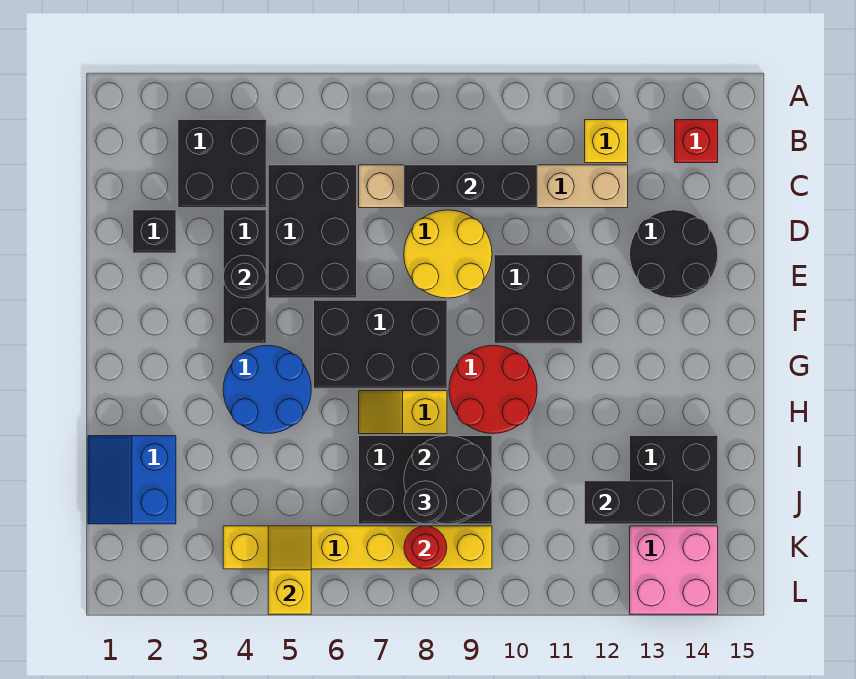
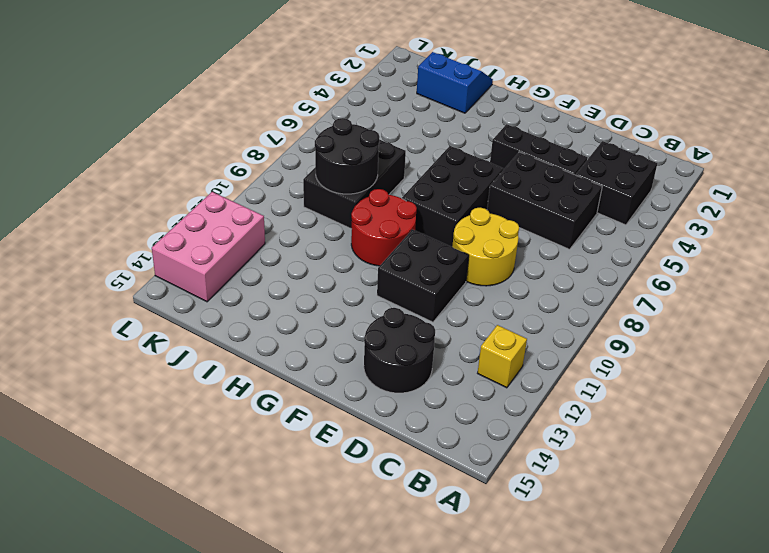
pink brick K12:L14 level 1 -> pink brick K13:L14 level 1
none -> red brick B14 level 1
none -> tan brick C7:C12 level 1
none -> black brick D2 level 1

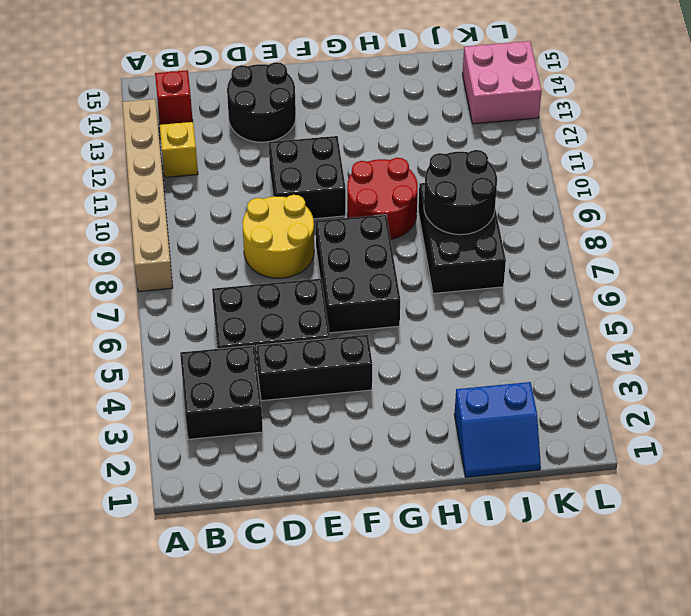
tan brick A8:A13 level 1 -> tan brick C7:C12 level 1
none -> black brick D2 level 1
none -> blue round brick G4:H5 level 1
none -> yellow slope H7:H8 level 1 top 8

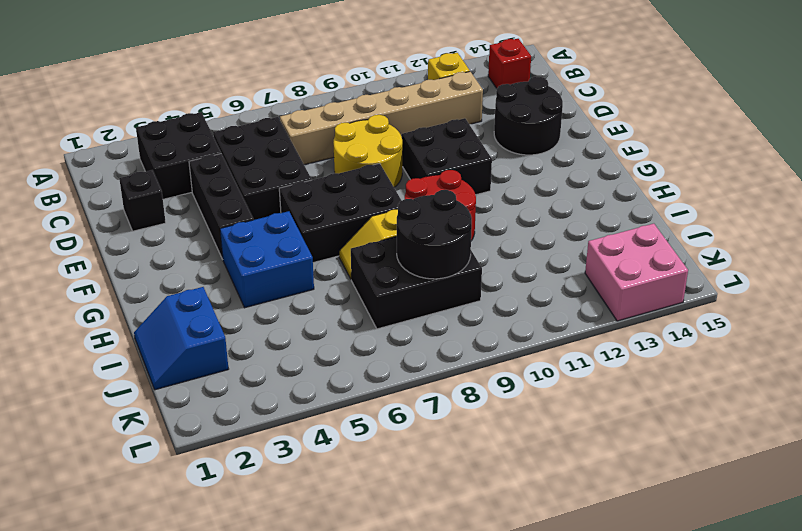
blue brick G4:H5 level 1 -> blue round brick G4:H5 level 1
none -> black brick I13:J14 level 1
none -> yellow brick K4:K9 level 1
none -> black brick C8:C10 level 2

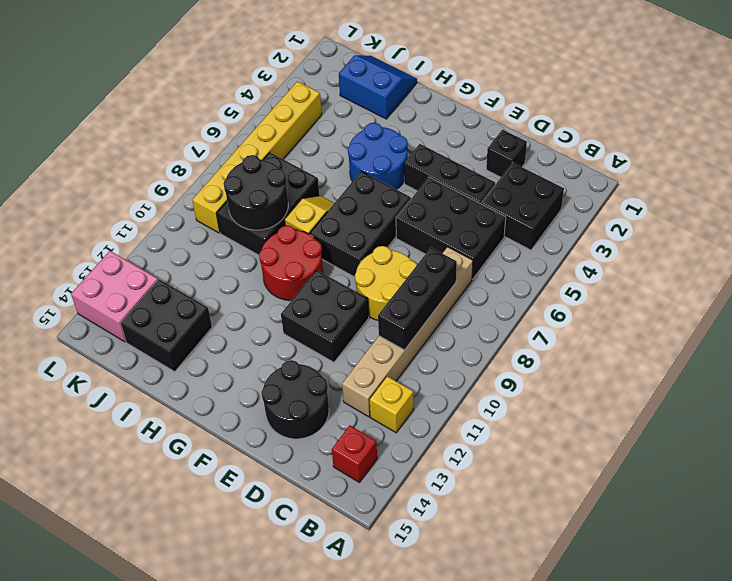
none -> black round brick E4 level 2
none -> black brick J12:J13 level 2
none -> yellow slope K5:L5 level 2 top L

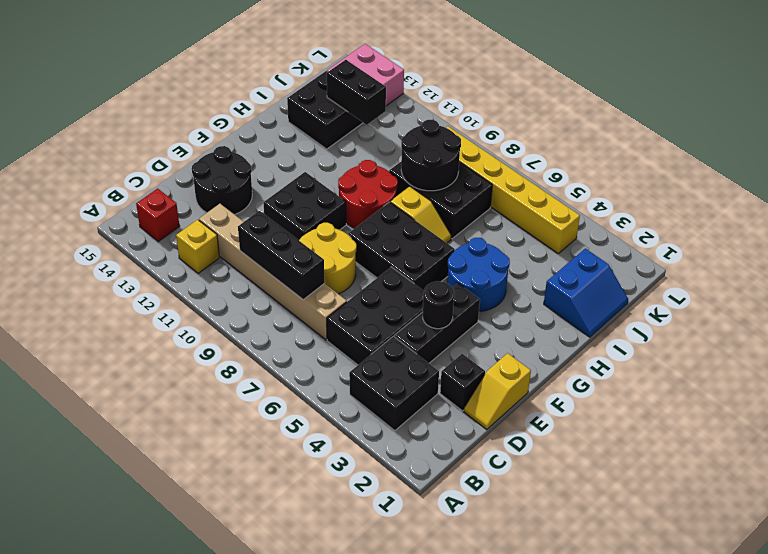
yellow slope D1:E1 level 1 top E -> yellow slope K5:L5 level 2 top L
none -> red round brick K8 level 2
none -> black round brick J8 level 3

